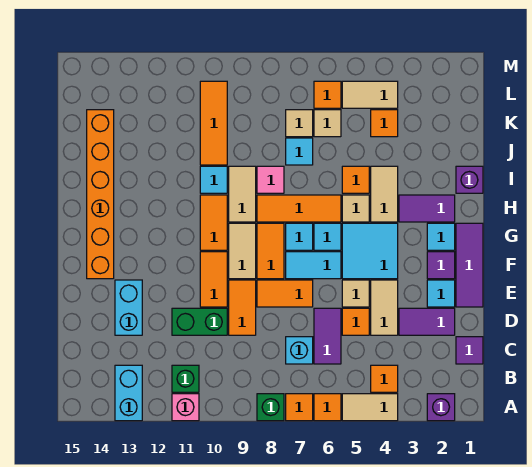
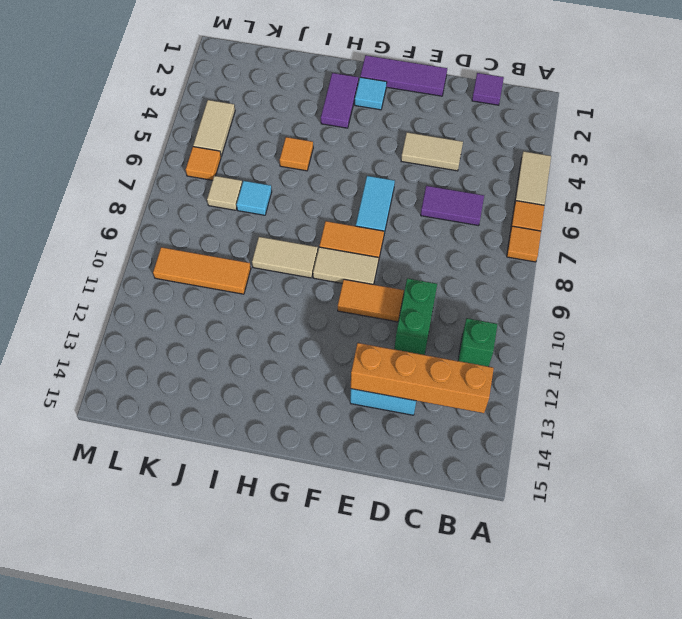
orange brick B13:E13 level 2 -> none
none -> purple brick A2 level 1
none -> green brick A8 level 1
none -> pink brick A11 level 1
none -> cyan brick A13:B13 level 1

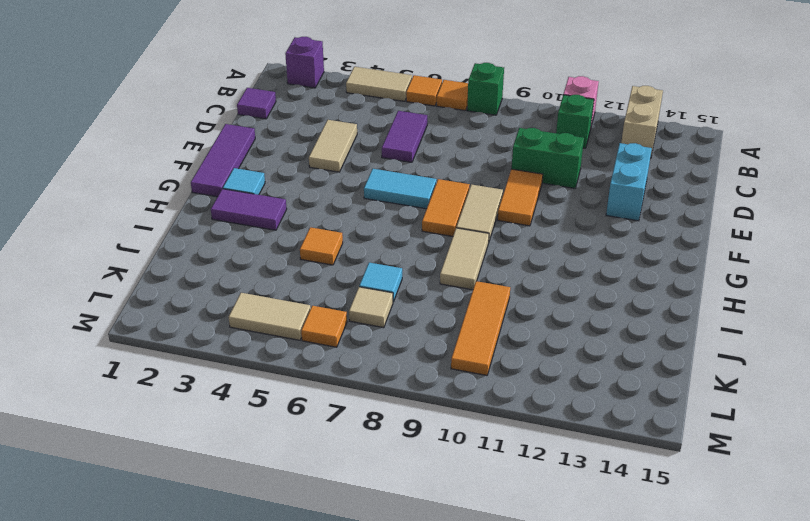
tan brick A13:B13 level 1 -> cyan brick A13:B13 level 1
none -> orange tile B4 level 1
none -> cyan brick C7 level 1
none -> purple tile D2:D3 level 1
none -> orange tile D5 level 1

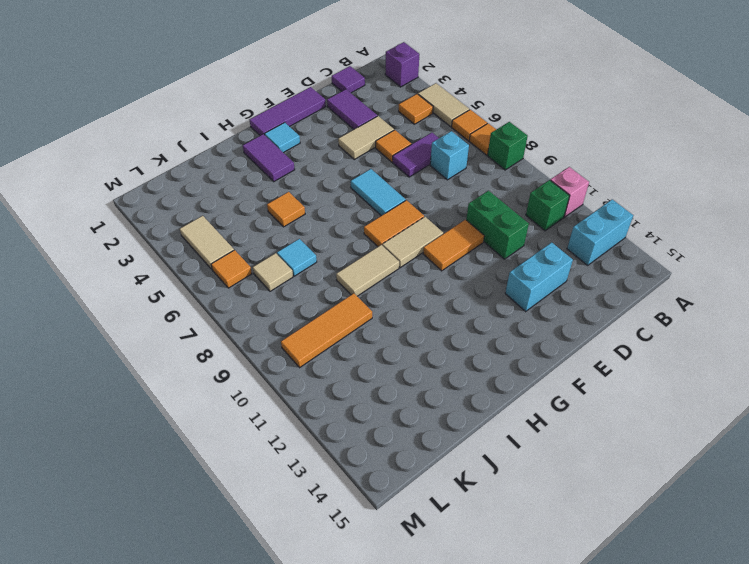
none -> orange tile D9:E9 level 1
none -> cyan tile E2 level 1
none -> tan tile E5 level 1
none -> orange tile E7:E8 level 1

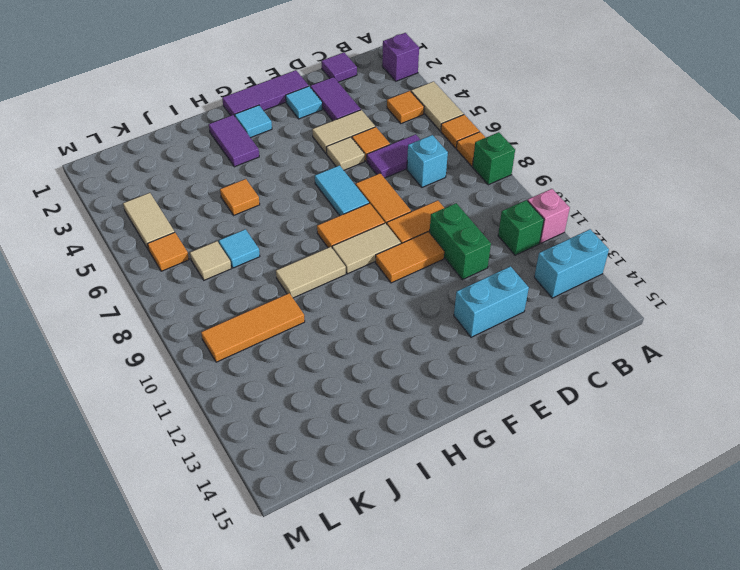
none -> purple tile F2 level 1
none -> cyan tile F4:G5 level 1
none -> orange brick F14:K14 level 1
none -> cyan tile G6 level 1

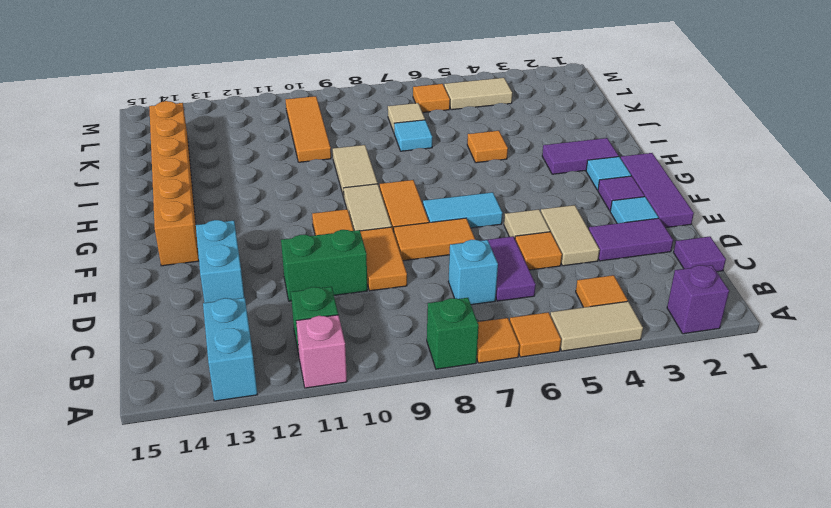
none -> cyan tile F4:G5 level 1
none -> cyan tile G6 level 1
none -> cyan tile G7 level 1
none -> orange tile G10:H10 level 1

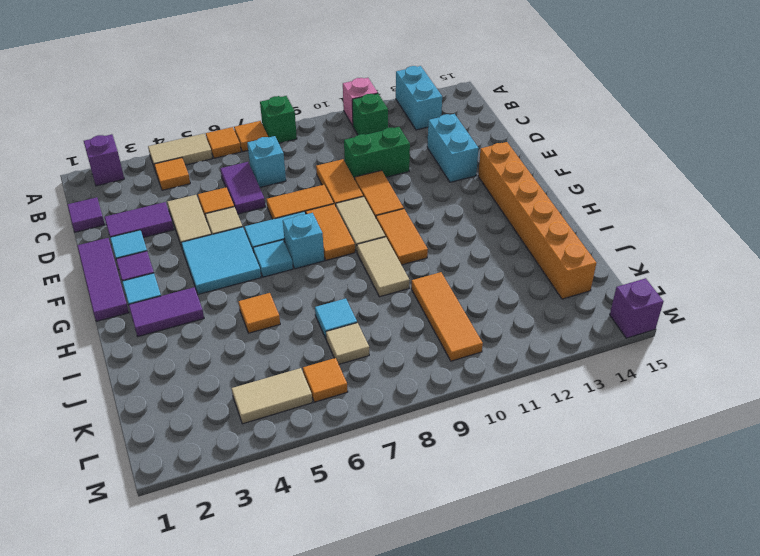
cyan brick G7 level 1 -> cyan tile G7 level 1
purple brick M15 level 1 -> purple brick I1 level 1
none -> tan tile H4:I4 level 1
none -> tan tile H5 level 1
none -> orange tile H6:H8 level 1
none -> pink tile I8 level 1

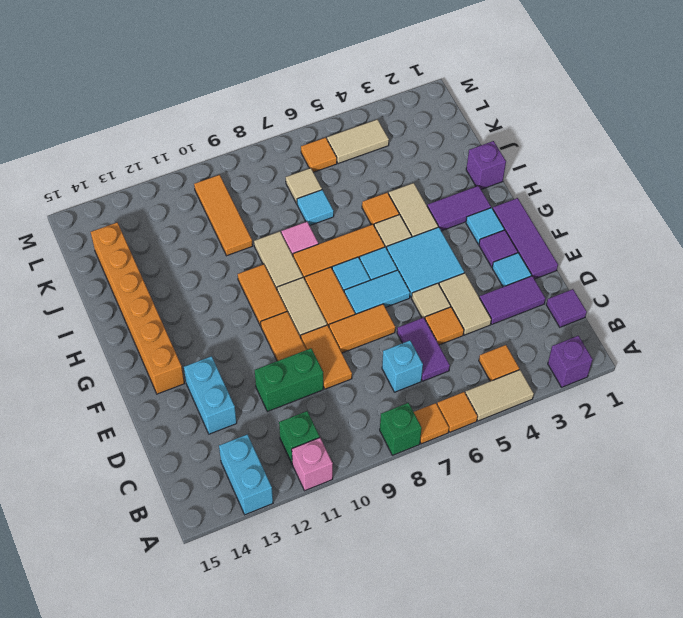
none -> cyan tile I10 level 1
none -> orange tile K4 level 1
none -> tan tile K6 level 1

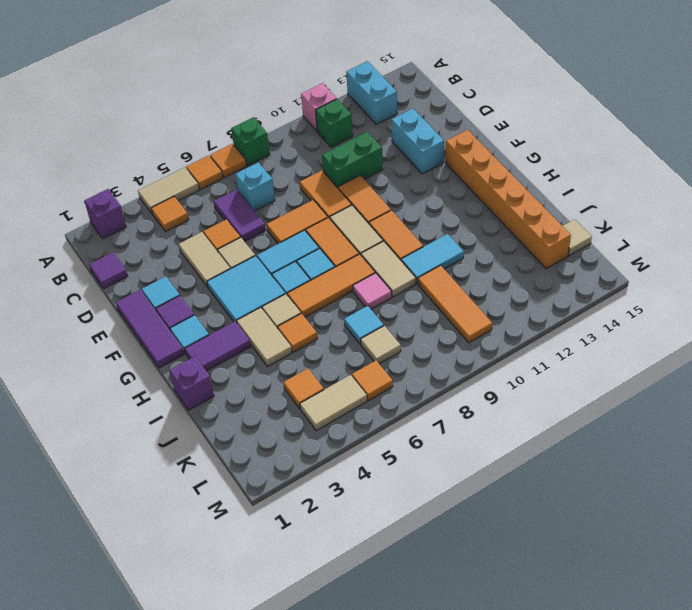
cyan tile I10:I11 level 1 -> cyan tile I10 level 1
tan tile K15 level 1 -> tan tile K6 level 1
none -> purple tile D2:D3 level 1

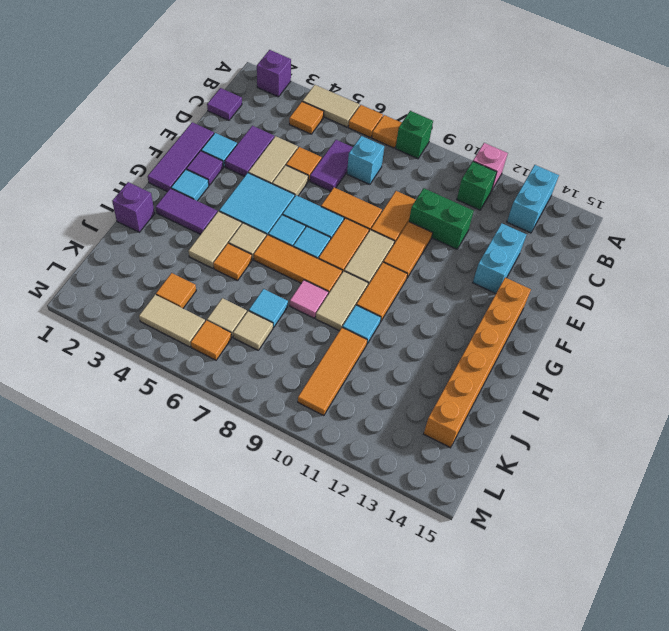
purple tile D3:E3 level 1 -> purple tile D2:D3 level 1

